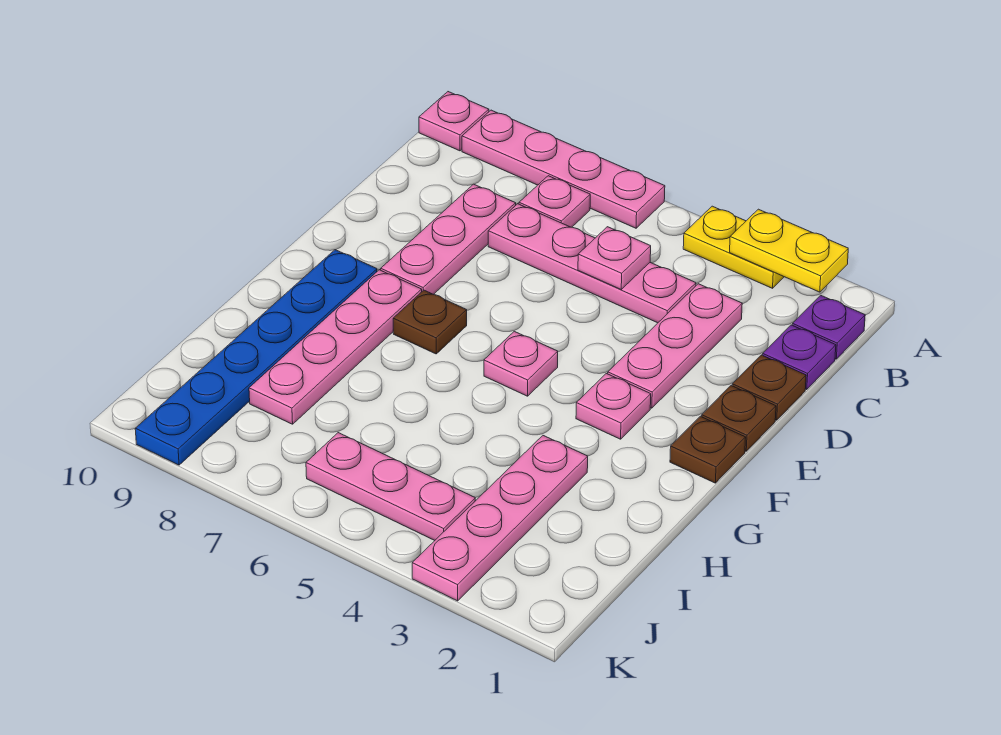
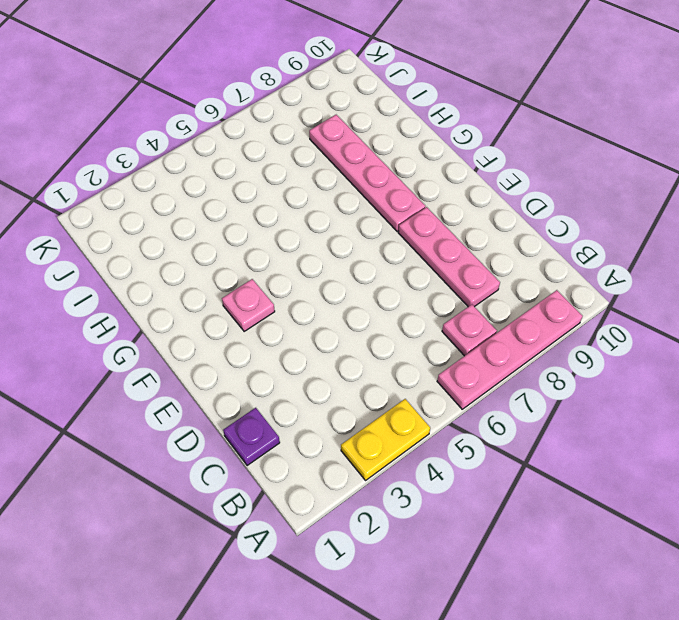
none -> pink plate A10 level 1
none -> purple plate B1 level 1
none -> pink plate C3:E3 level 1

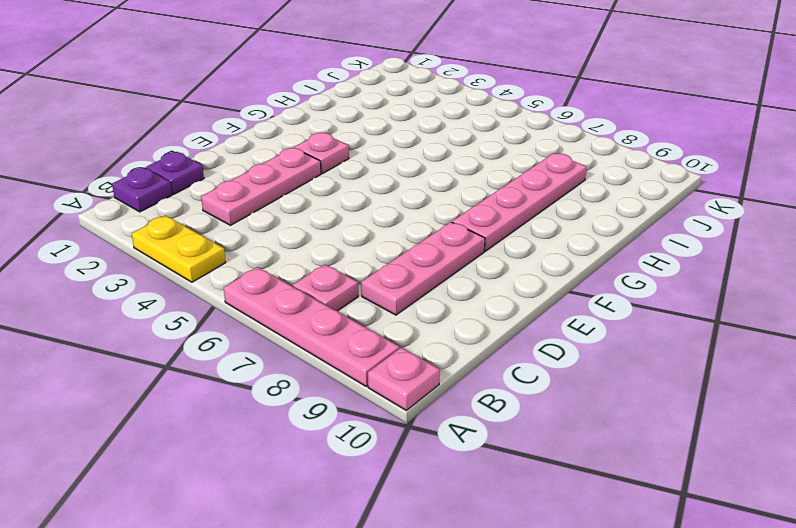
none -> pink plate C4:C7 level 1
none -> brown plate D1 level 1
none -> brown plate E1 level 1

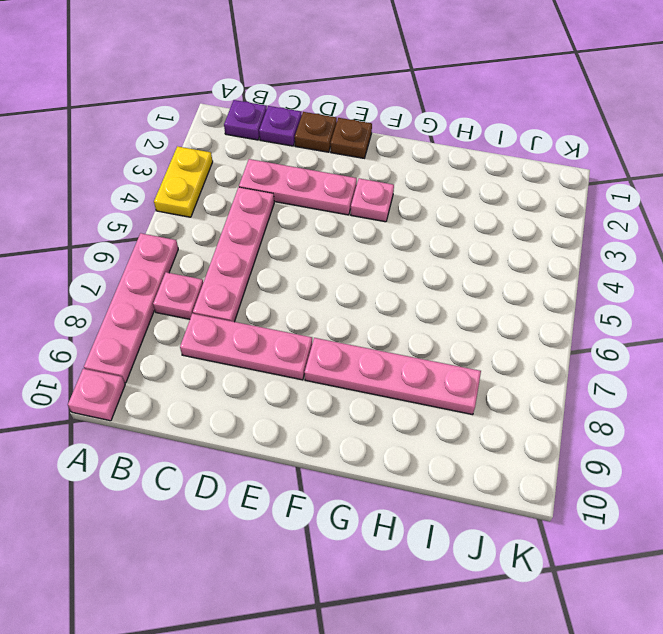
none -> brown plate F1 level 1
none -> pink plate F5 level 1
none -> brown plate F7 level 1

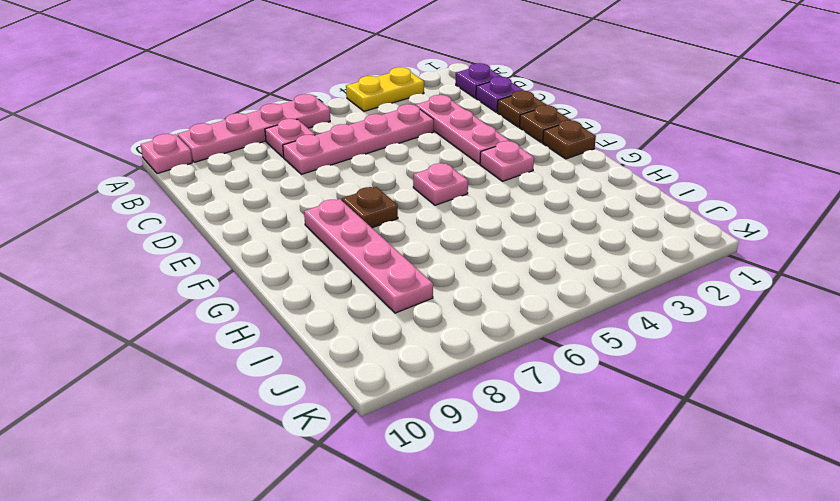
none -> pink plate C8:E8 level 1
none -> blue plate F9:K9 level 1
none -> pink plate H3:K3 level 1

